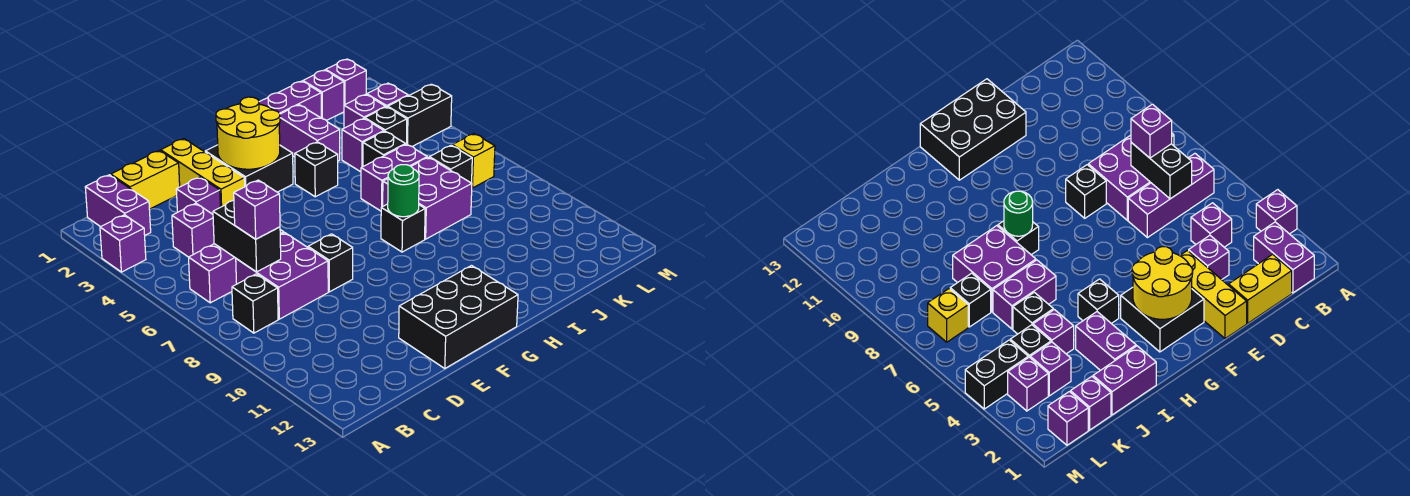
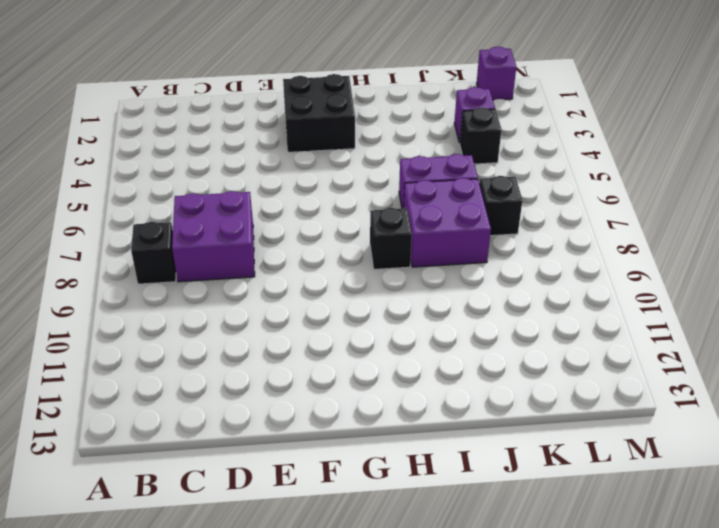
none -> purple brick A3 level 1
none -> purple brick B1:B2 level 1
none -> purple brick B6:D6 level 1
none -> yellow brick C1:D1 level 1

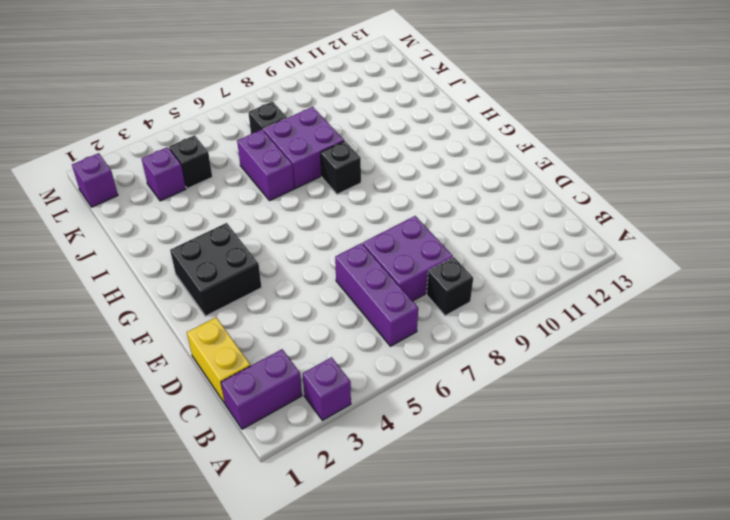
none -> purple brick C4 level 1
none -> purple brick D3 level 1
none -> yellow brick E1:E3 level 1
none -> black brick E8 level 1

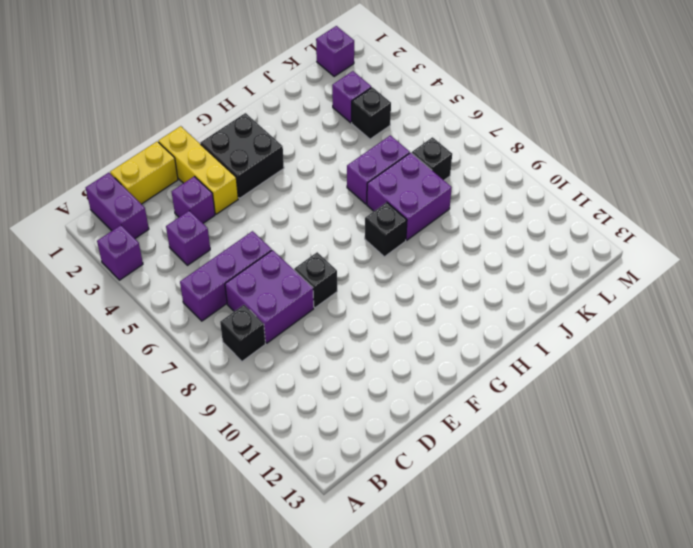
none -> black brick E12:G13 level 1
none -> black brick H4 level 1
none -> purple brick I1:J1 level 1
none -> purple brick I2:I3 level 1

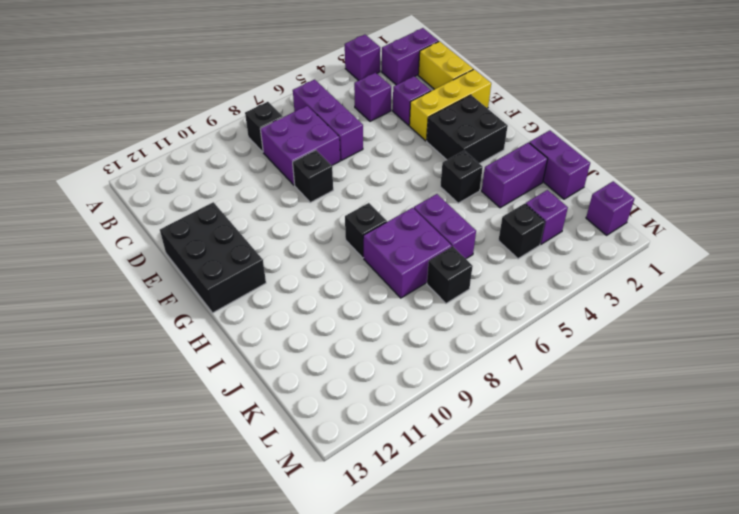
none -> purple brick J4 level 1
none -> black brick J5 level 1
none -> purple brick K1 level 1
none -> purple brick L3 level 1

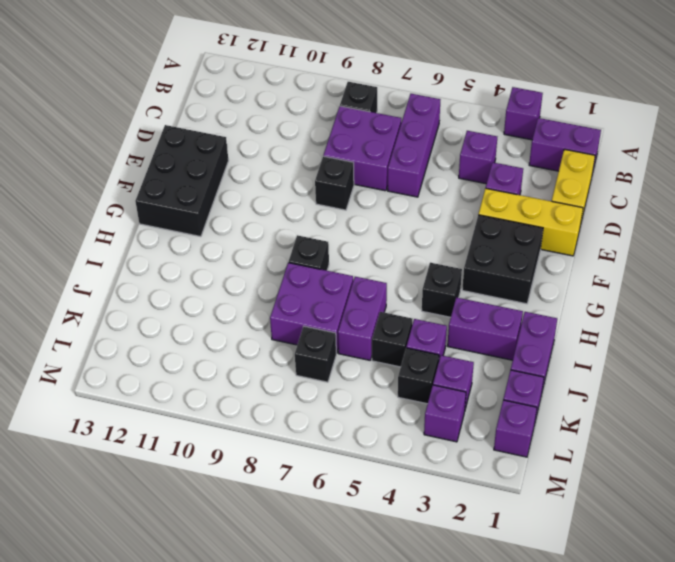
none -> black brick L4:M4 level 1
none -> yellow brick L7 level 1
none -> black brick C6:C7 level 2
none -> yellow round brick F2:G3 level 2

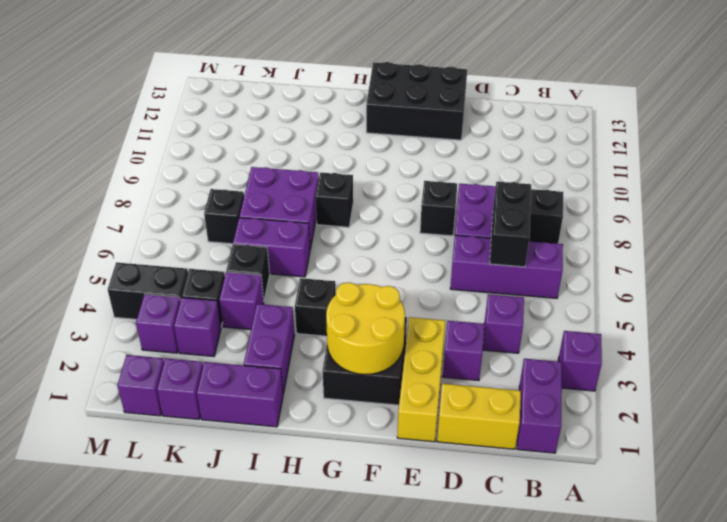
none -> yellow brick L7 level 1
none -> green round brick H8 level 2
none -> purple brick C7 level 3

